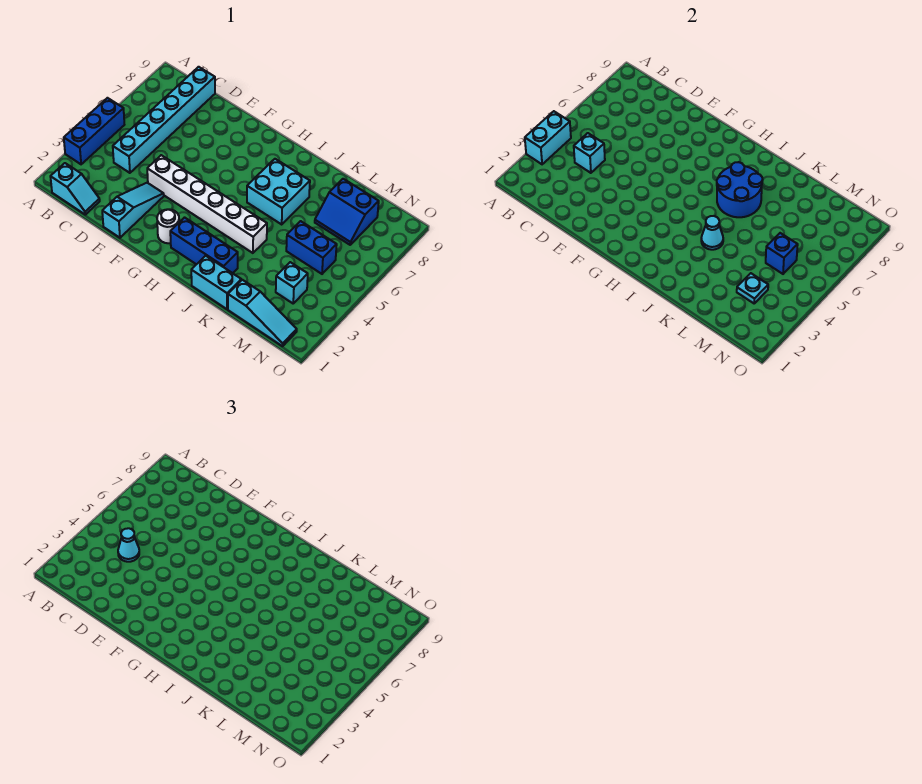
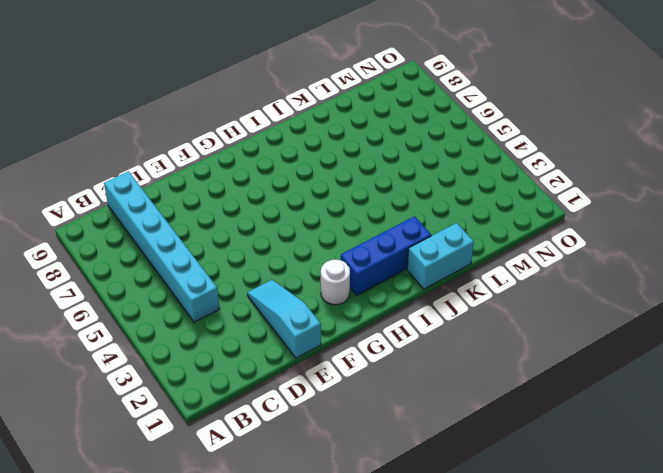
none -> blue brick A3:A5 level 1
none -> cyan slope B1:C1 level 1 top B
none -> white brick E4:J4 level 1

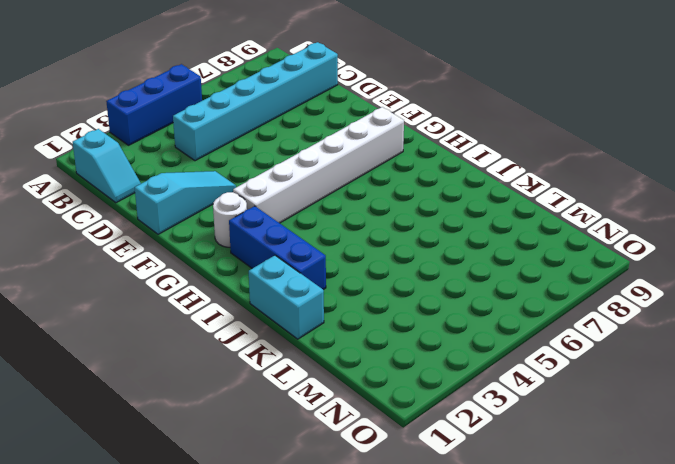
white brick G3:G8 level 1 -> white brick E4:J4 level 1
none -> cyan brick I6:J7 level 1
none -> cyan slope L1:N1 level 1 top L
none -> blue brick L5:M5 level 1

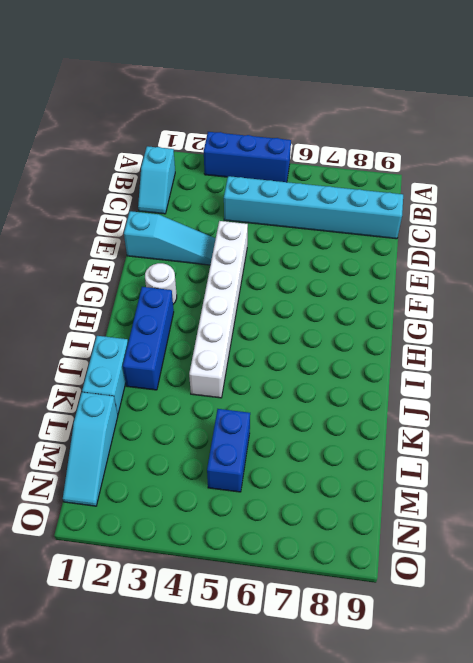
none -> cyan brick I6:J7 level 1
none -> blue slope L7:M8 level 1 top 8
none -> cyan brick M3 level 1

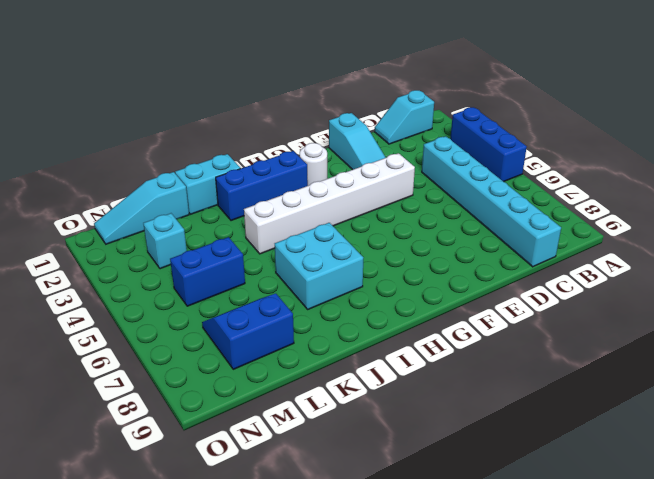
none -> cyan brick A3:A4 level 2
none -> cyan brick C4 level 2
none -> blue round brick I6:J7 level 2

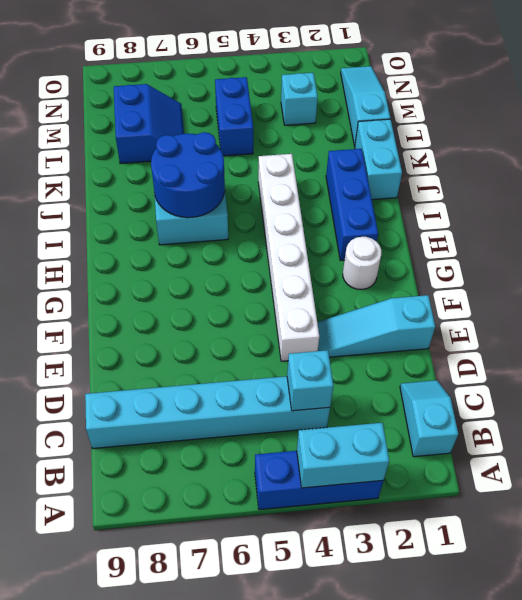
none -> cyan cone J4 level 2
none -> cyan plate M3 level 2
none -> blue brick M5 level 2

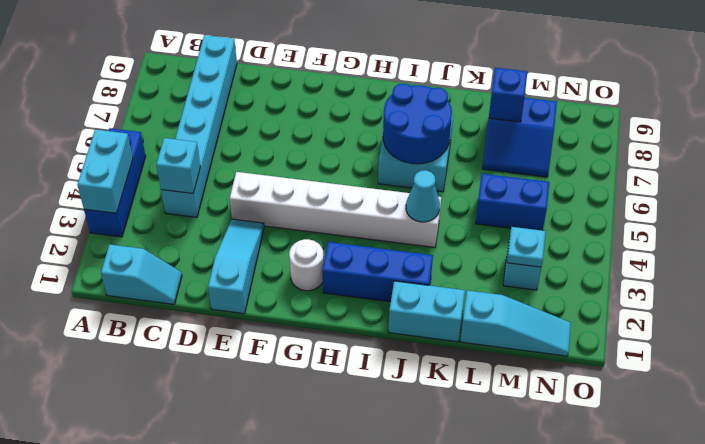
blue brick L8 level 2 -> blue brick M5 level 2
none -> cyan cone C4 level 3

